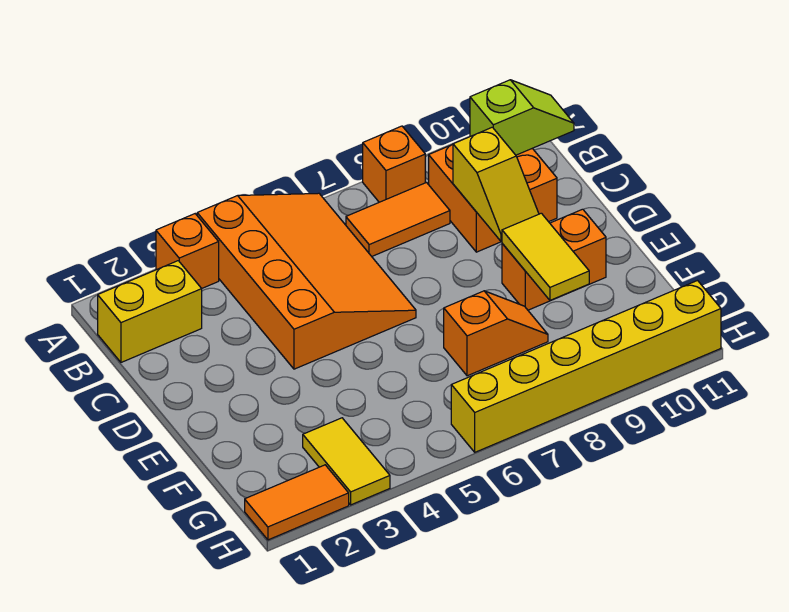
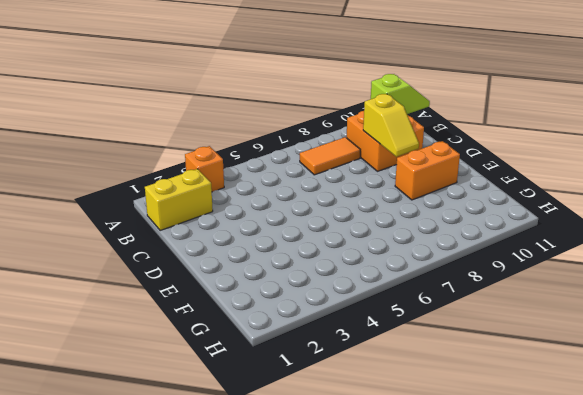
none -> orange slope A4:D6 level 1 top 4
none -> orange brick A8 level 1
none -> orange slope F7:F8 level 1 top 7

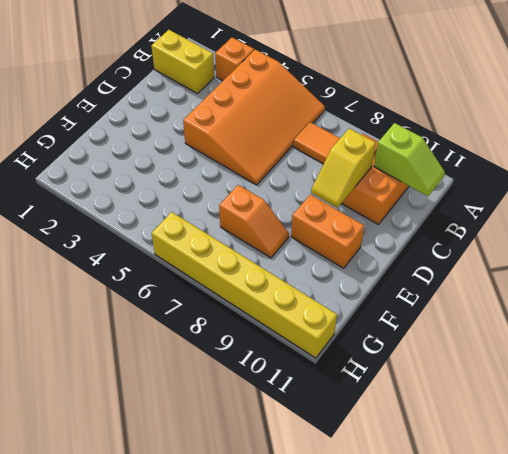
none -> orange brick A8 level 1
none -> yellow tile G3:H3 level 1
none -> orange tile H1:H2 level 1

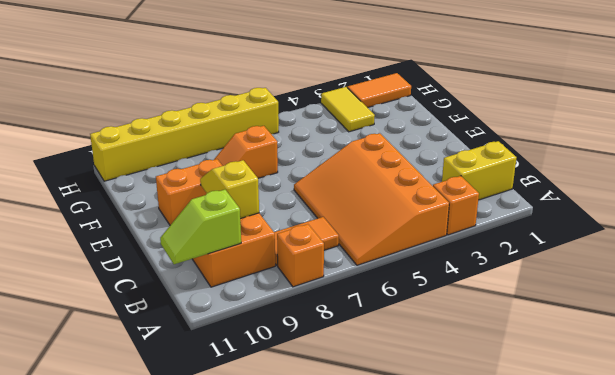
none -> yellow tile E9:F9 level 2

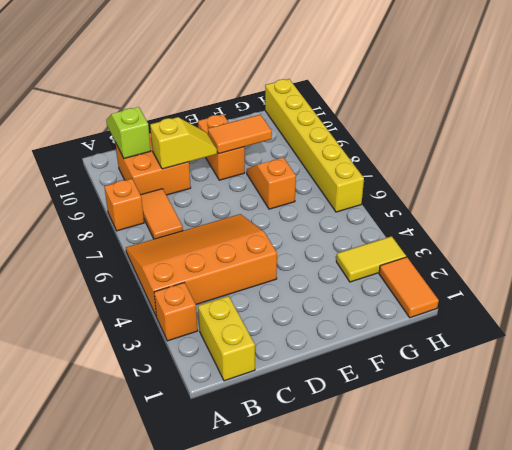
orange tile E9:F9 level 2 -> yellow tile E9:F9 level 2

